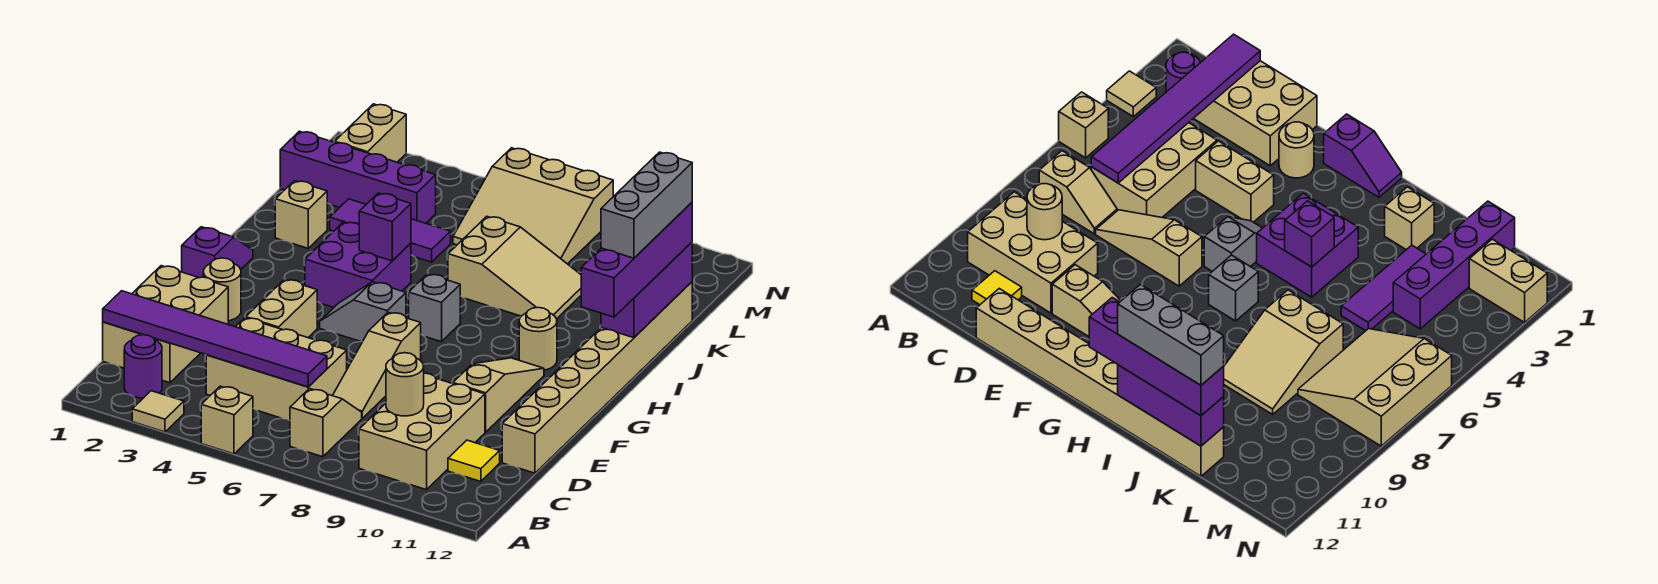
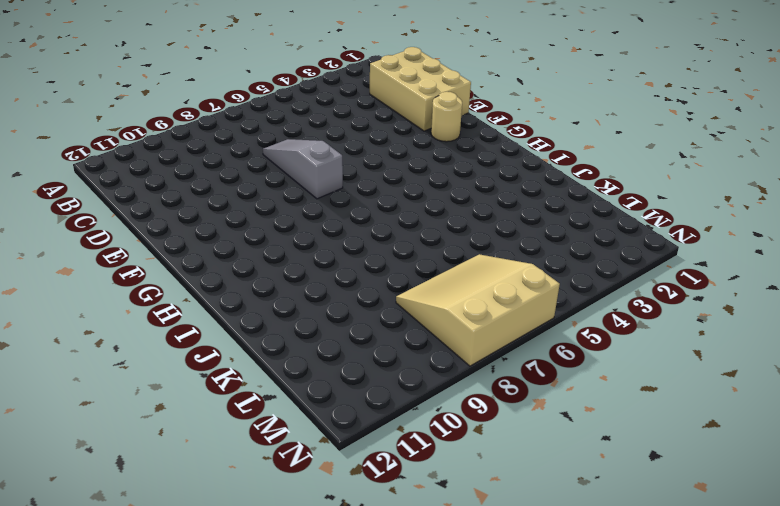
grey slope D7:F7 level 1 top F -> tan slope D7:F7 level 1 top F
none -> tan tile A3 level 1
none -> tan brick A5 level 1
none -> purple round brick B2 level 1
none -> tan slope B7:C7 level 1 top B

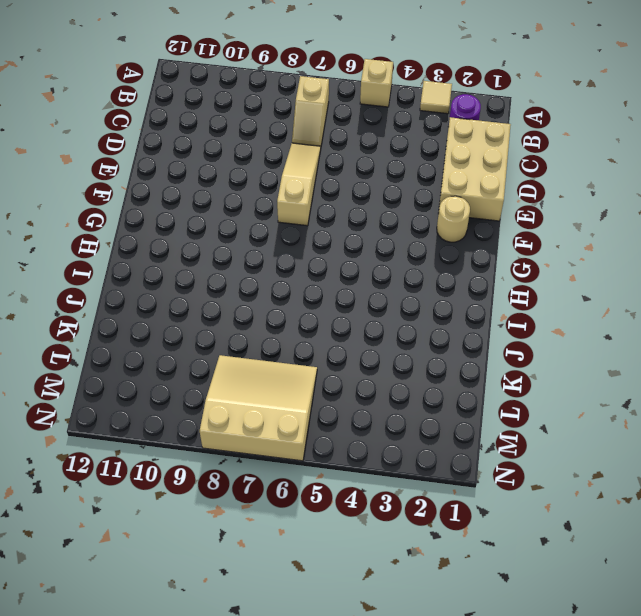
none -> tan brick B9:D10 level 1
none -> tan brick C4:D6 level 1
none -> yellow tile C11 level 1
none -> tan brick D12:K12 level 1

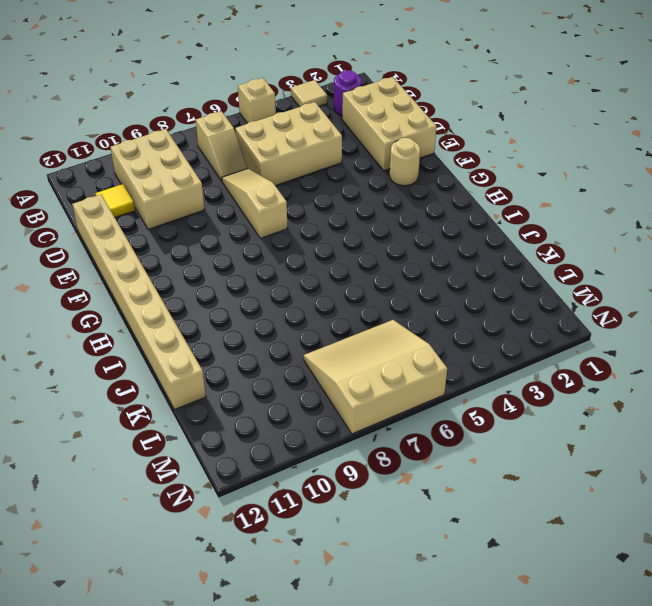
none -> tan brick E4:F4 level 1
none -> tan slope E10:G10 level 1 top E
none -> purple slope G1:H1 level 1 top G
none -> grey slope G5:G6 level 1 top 6

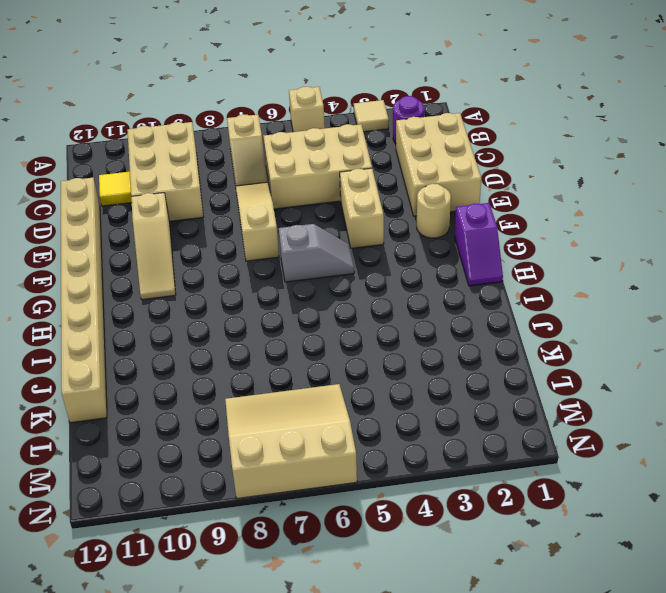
none -> purple brick H4:I5 level 1
none -> grey brick H7 level 1
none -> tan round brick H10 level 1
none -> tan brick J2 level 1

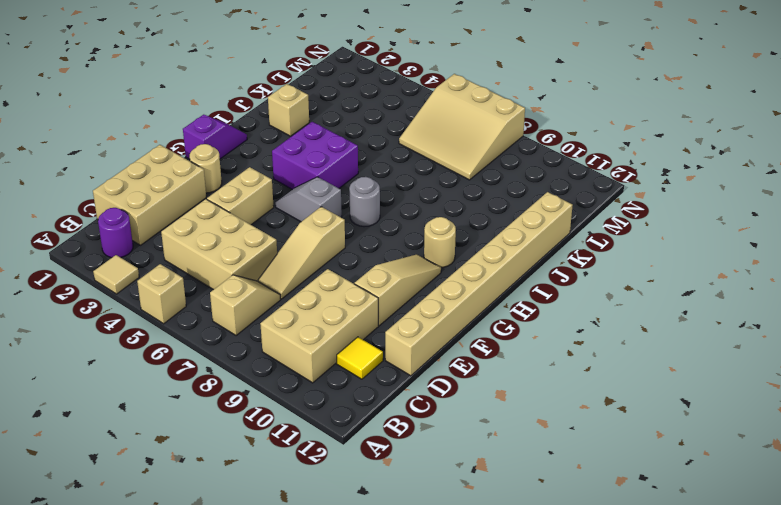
grey round brick H7 level 1 -> grey brick H7 level 1
none -> tan slope J7:K9 level 1 top 7
none -> purple tile K3:K5 level 1
none -> purple brick L1:L4 level 1
none -> tan brick M2:N2 level 1

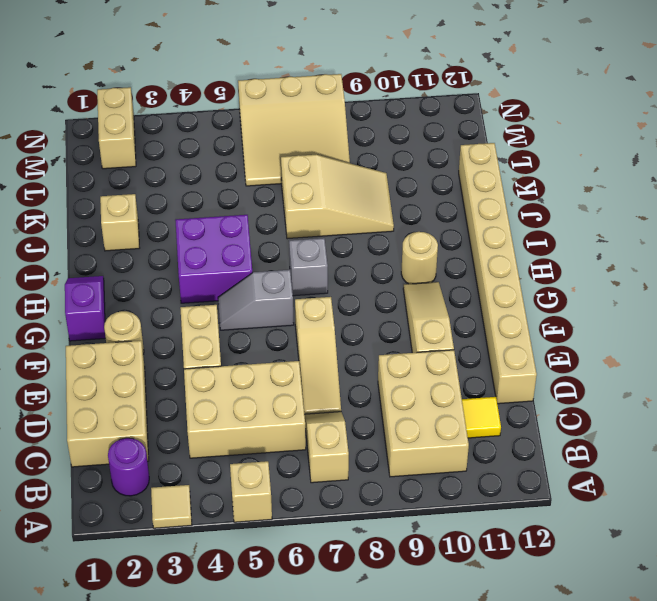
none -> purple tile K3:K5 level 1
none -> purple brick L1:L4 level 1
none -> purple tile C1:C6 level 2
none -> tan round brick C9 level 2

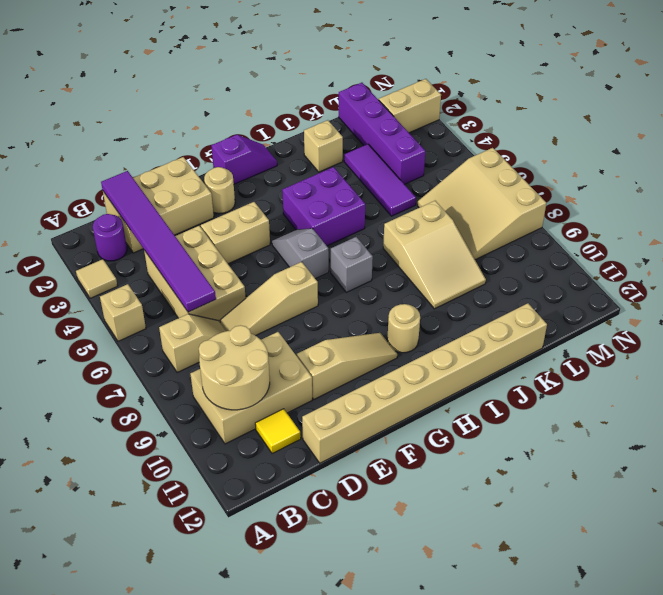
tan round brick B9:C10 level 2 -> tan round brick C9 level 2
none -> purple brick I5 level 2
none -> purple brick I12:K12 level 2
none -> purple brick H12:K12 level 3
none -> grey brick I12:K12 level 4

